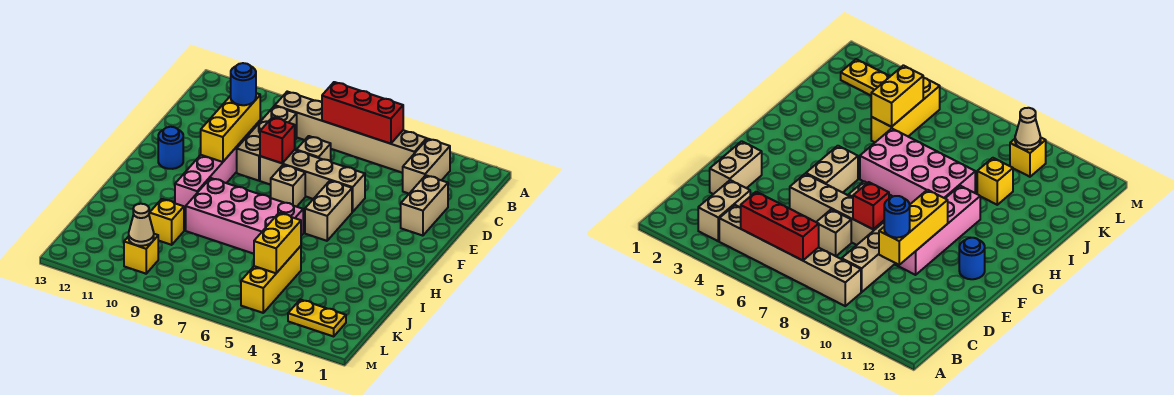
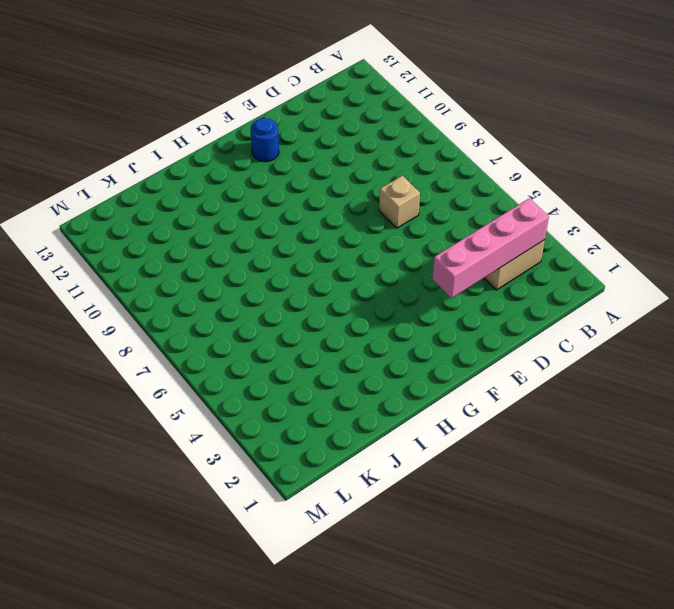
pink brick B3:E3 level 2 -> pink brick E10:H10 level 1
none -> tan brick B4:B9 level 1
none -> tan brick C9:E9 level 1
none -> tan brick D2:E2 level 1

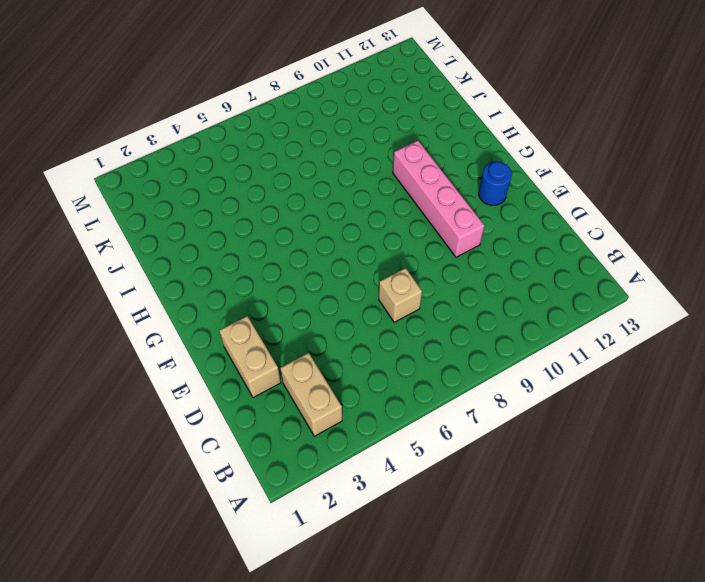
none -> tan brick B4:B9 level 1
none -> tan brick C9:E9 level 1
none -> tan brick E5:E8 level 1

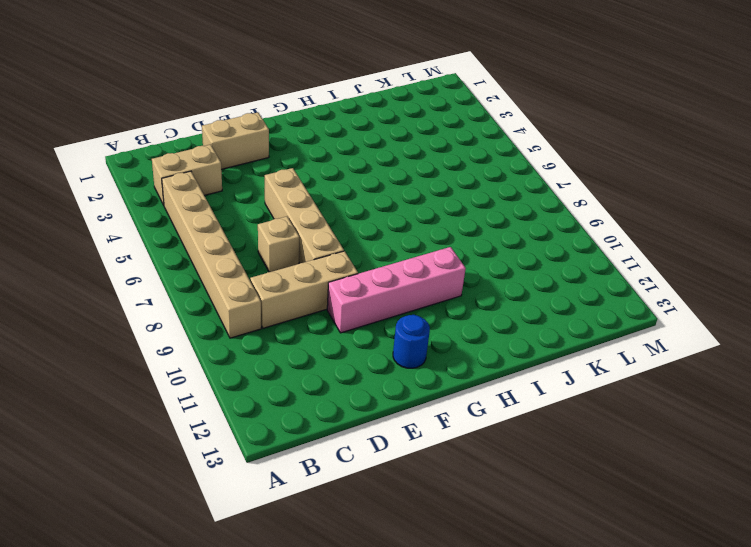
none -> tan brick F5:G5 level 1
none -> tan brick F7 level 1
none -> pink brick H6:I9 level 1

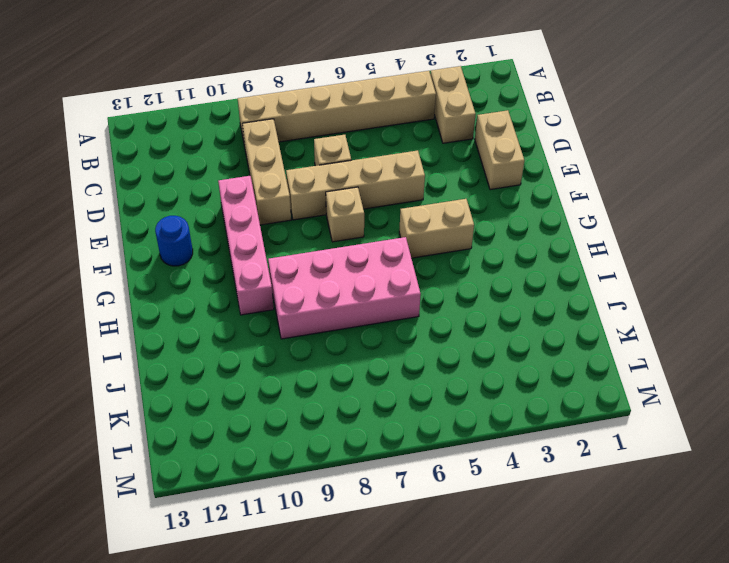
tan brick G4:G5 level 1 -> tan brick F5:G5 level 1
none -> yellow brick J5:L5 level 1
none -> yellow brick J10 level 1
none -> yellow plate L2:L3 level 1

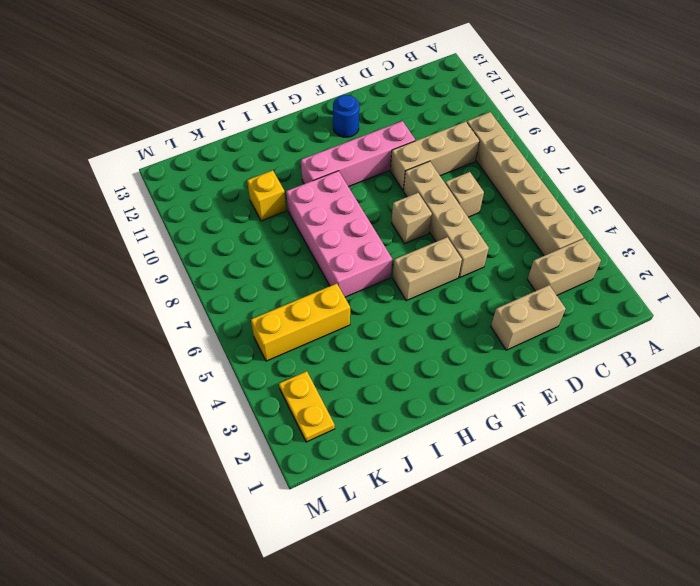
none -> yellow brick L10 level 1
none -> red brick B5:B7 level 2
none -> yellow brick D10:F10 level 2

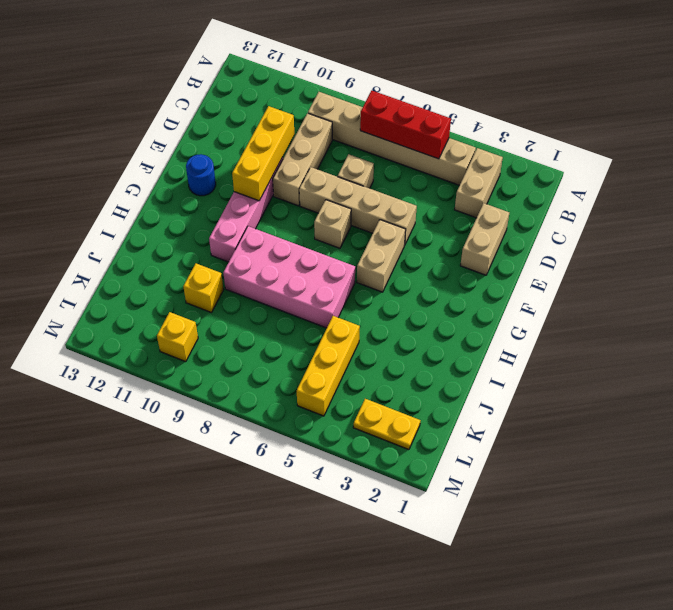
none -> red brick E8 level 2
none -> yellow brick J5:K5 level 2
none -> tan cone L10 level 2

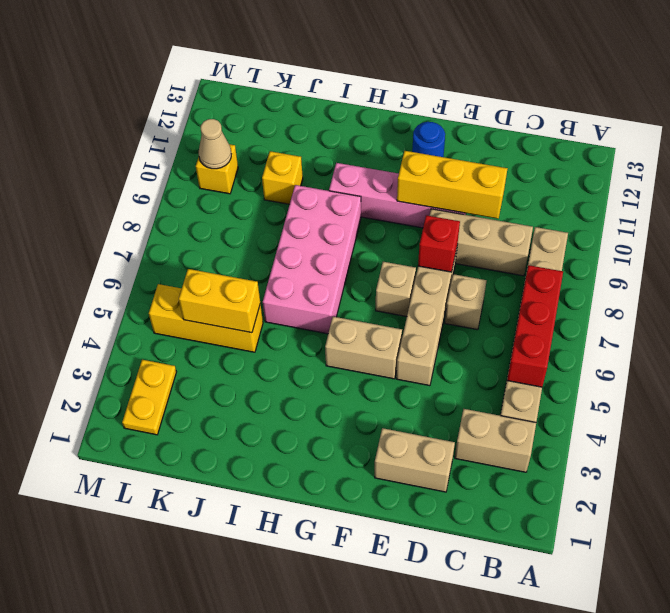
none -> blue round brick D10 level 3

